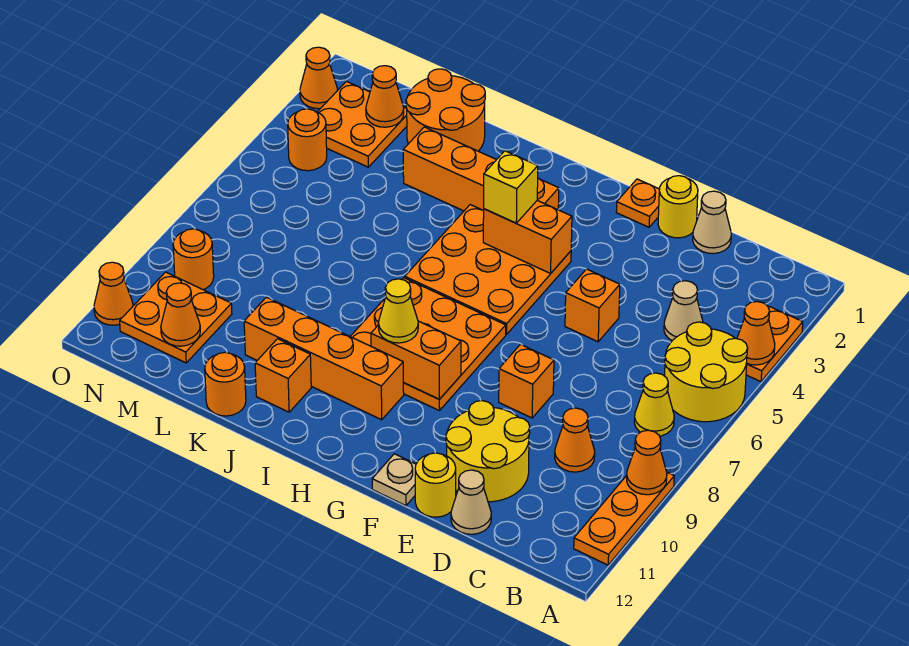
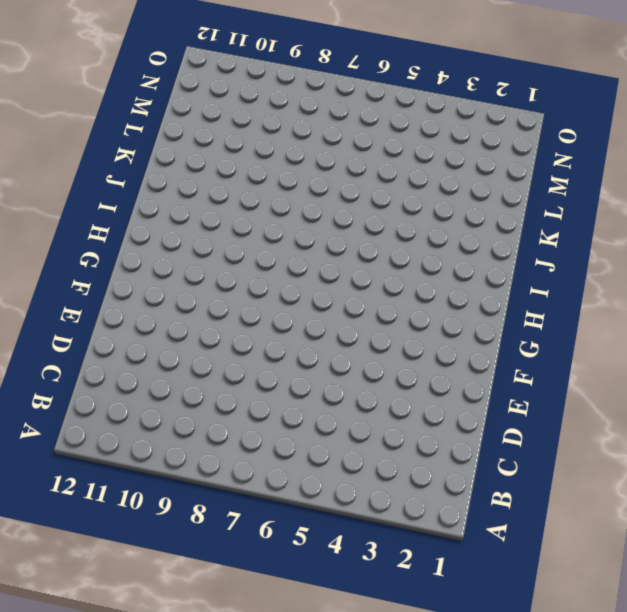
none -> orange plate A3:A4 level 1
none -> yellow round brick A5:B6 level 1
none -> orange plate A9:A11 level 1
none -> yellow cone B7 level 1

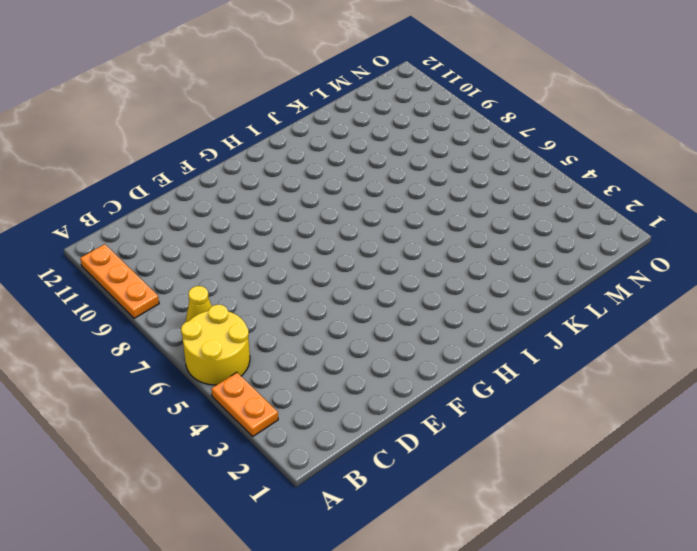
none -> tan cone C4 level 1
none -> orange cone C9 level 1
none -> tan cone D1 level 1
none -> yellow round brick D10:E11 level 1

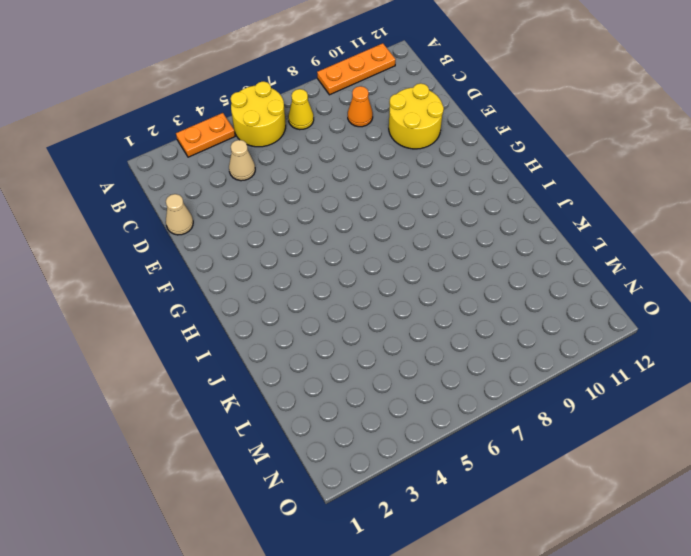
none -> tan cone D12 level 1
none -> yellow round brick E1 level 1
none -> orange brick E5 level 1
none -> orange brick E8 level 1

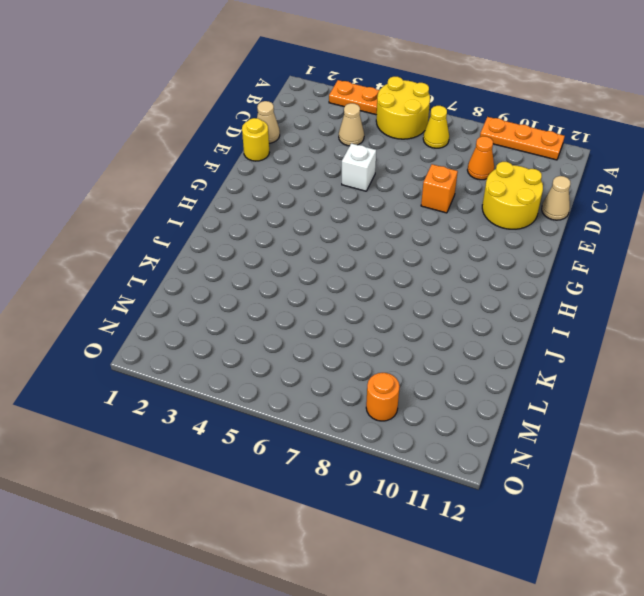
white brick E5 level 1 -> orange brick E5 level 1
none -> yellow round brick E12 level 1
none -> orange plate F1 level 1
none -> tan plate F12 level 1
none -> orange plate G4:I6 level 1

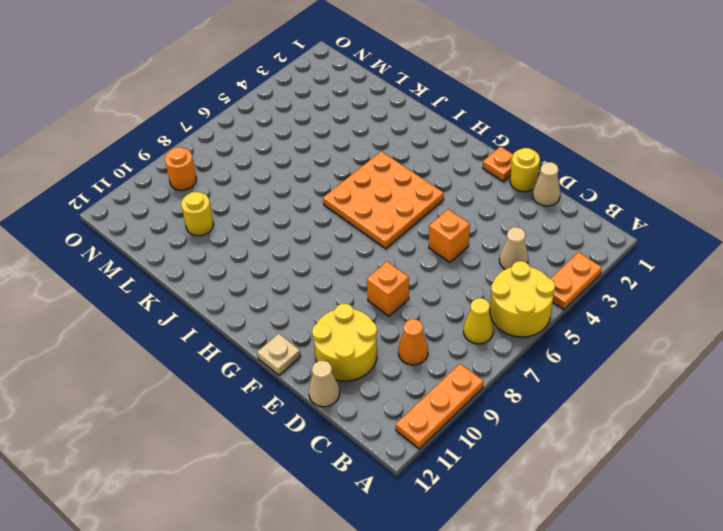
yellow round brick L10 level 1 -> yellow round brick E12 level 1
none -> orange plate G7:I9 level 1
none -> orange brick H3:K3 level 1
none -> orange brick H10:K10 level 1
none -> orange brick J11 level 1

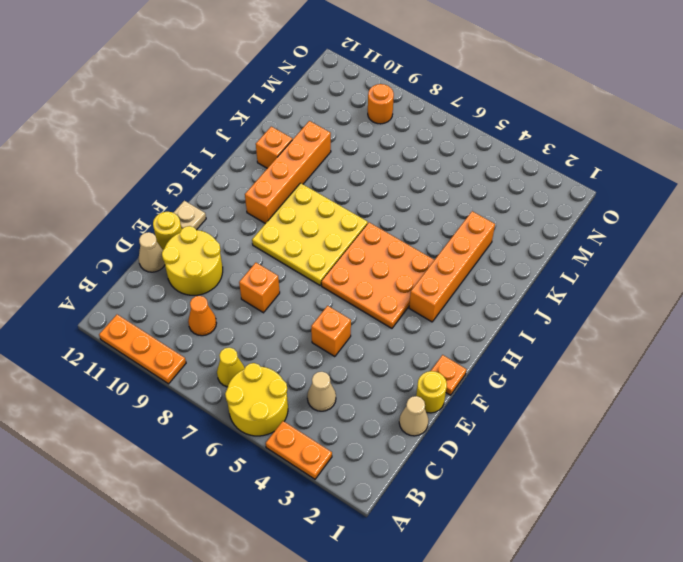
yellow plate G7:I9 level 1 -> orange plate G7:I9 level 1
none -> orange round brick K1:L2 level 1
none -> orange round brick K12 level 1
none -> orange plate M2:N3 level 1
none -> orange plate M10:N11 level 1

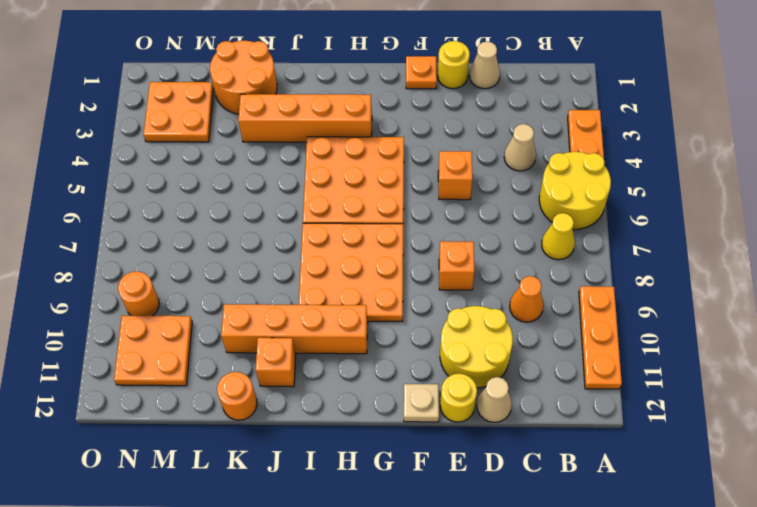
none -> orange round brick N4 level 1
none -> orange cone O2 level 1
none -> orange cone O11 level 1
none -> orange cone A4 level 2

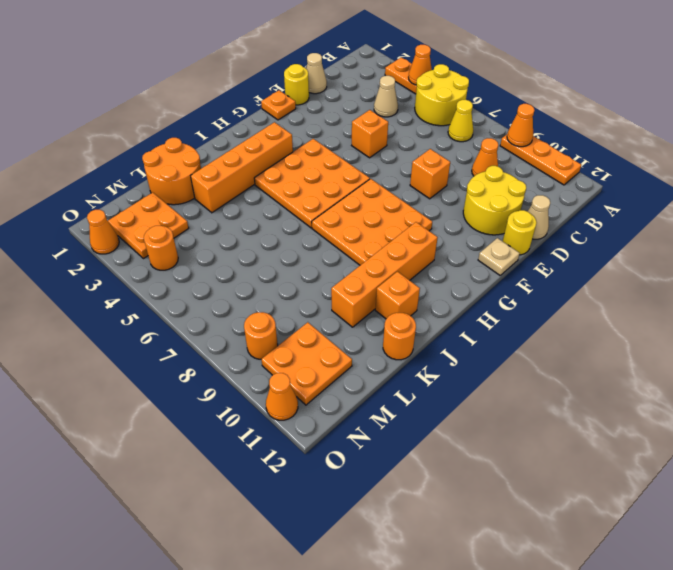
none -> orange brick G4:H4 level 2
none -> orange brick G9:H9 level 2
none -> orange cone M2 level 2
none -> orange cone M11 level 2

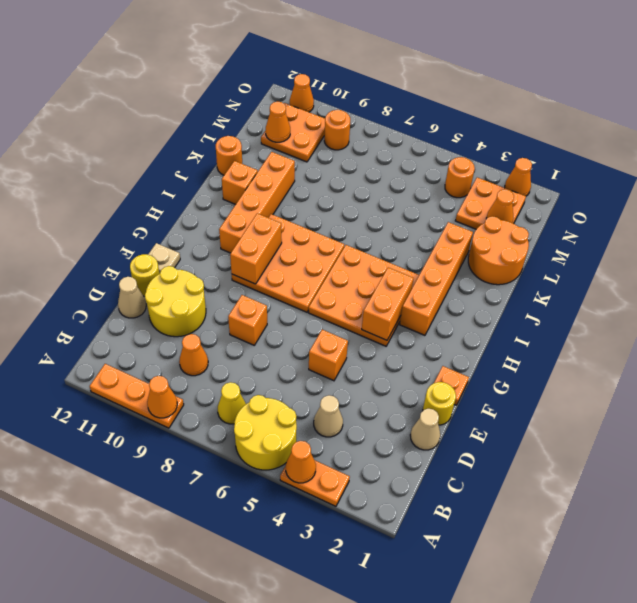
none -> yellow brick H4 level 3
none -> yellow cone H9 level 3

